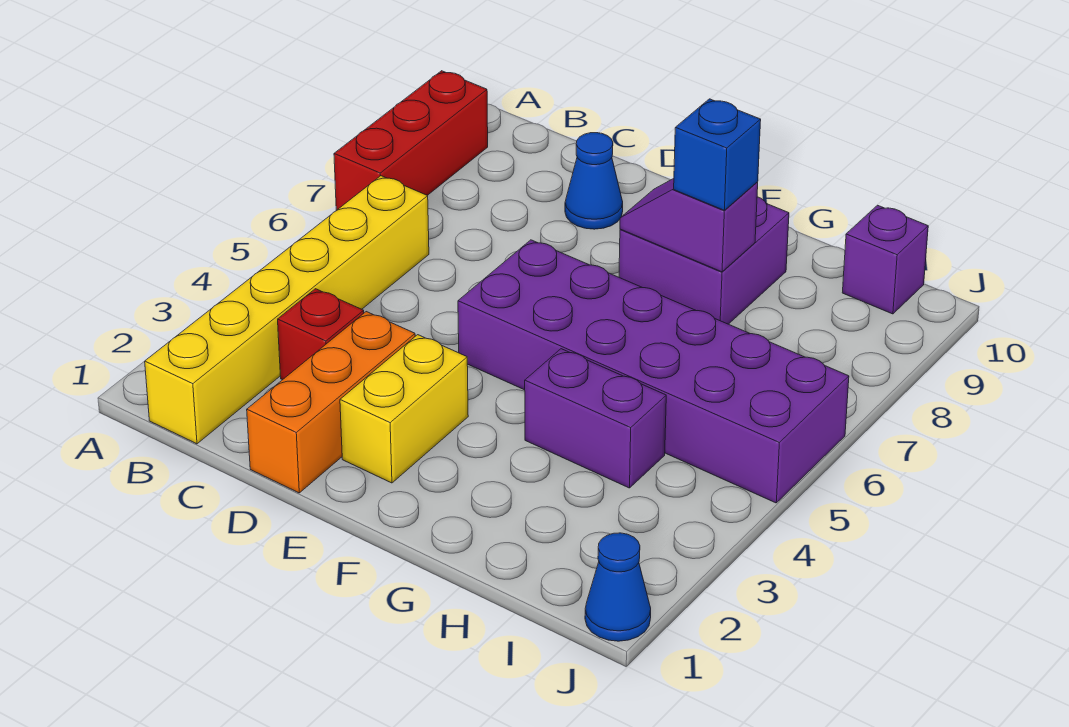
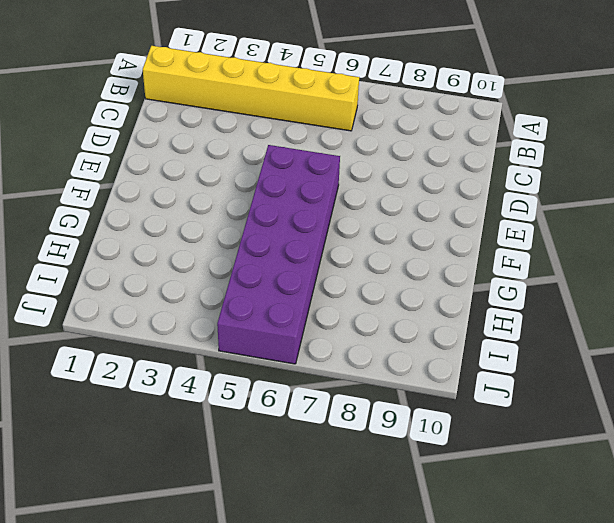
none -> red brick A7:A9 level 1
none -> red brick C3 level 1
none -> orange brick D1:D3 level 1

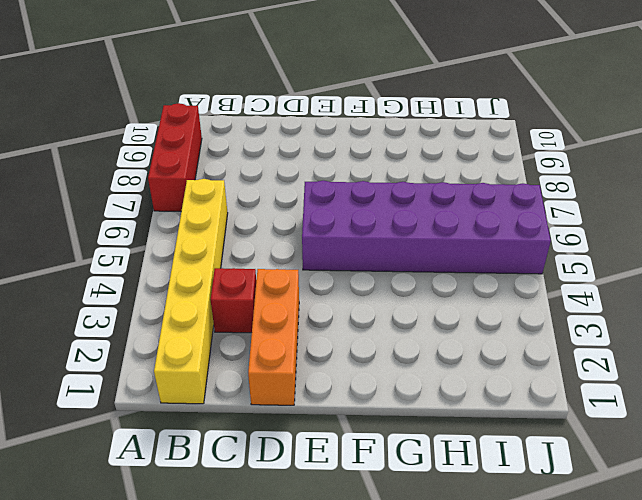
none -> blue cone D9 level 1
none -> yellow brick E2:E3 level 1
none -> purple brick F8:G9 level 1

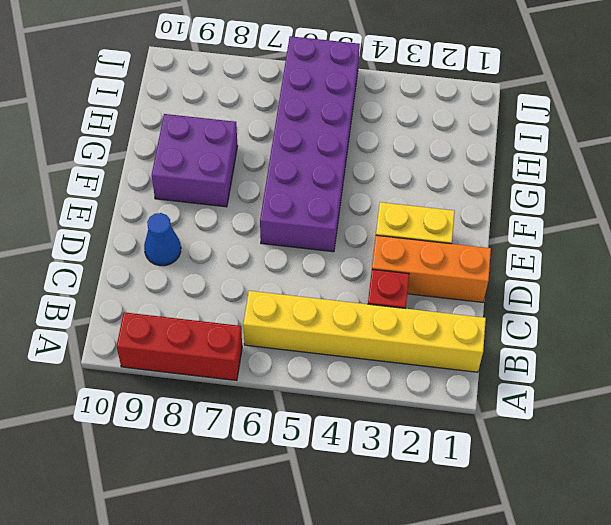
none -> purple brick G4:H4 level 1
none -> purple brick I10 level 1
none -> blue cone J1 level 1

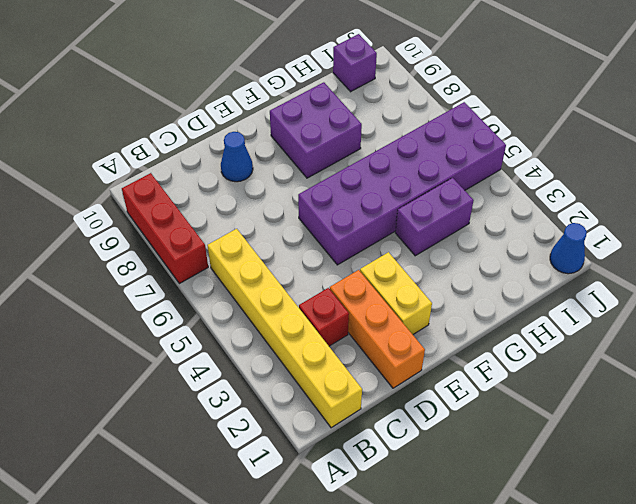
none -> purple slope F8:G8 level 2 top G
none -> blue brick G8 level 3

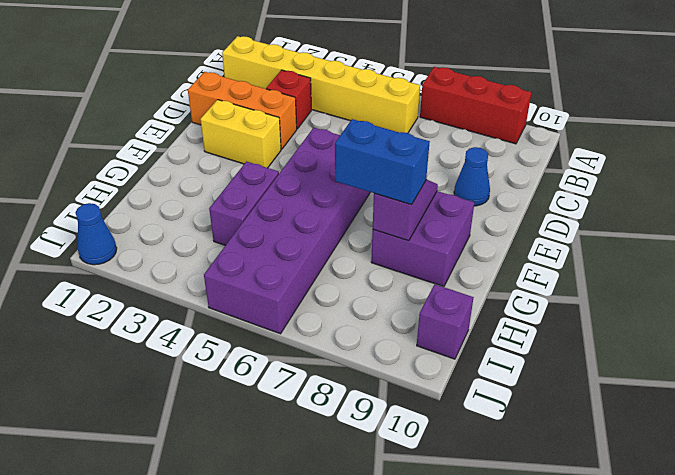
blue brick G7:G8 level 3 -> blue brick G8 level 3

